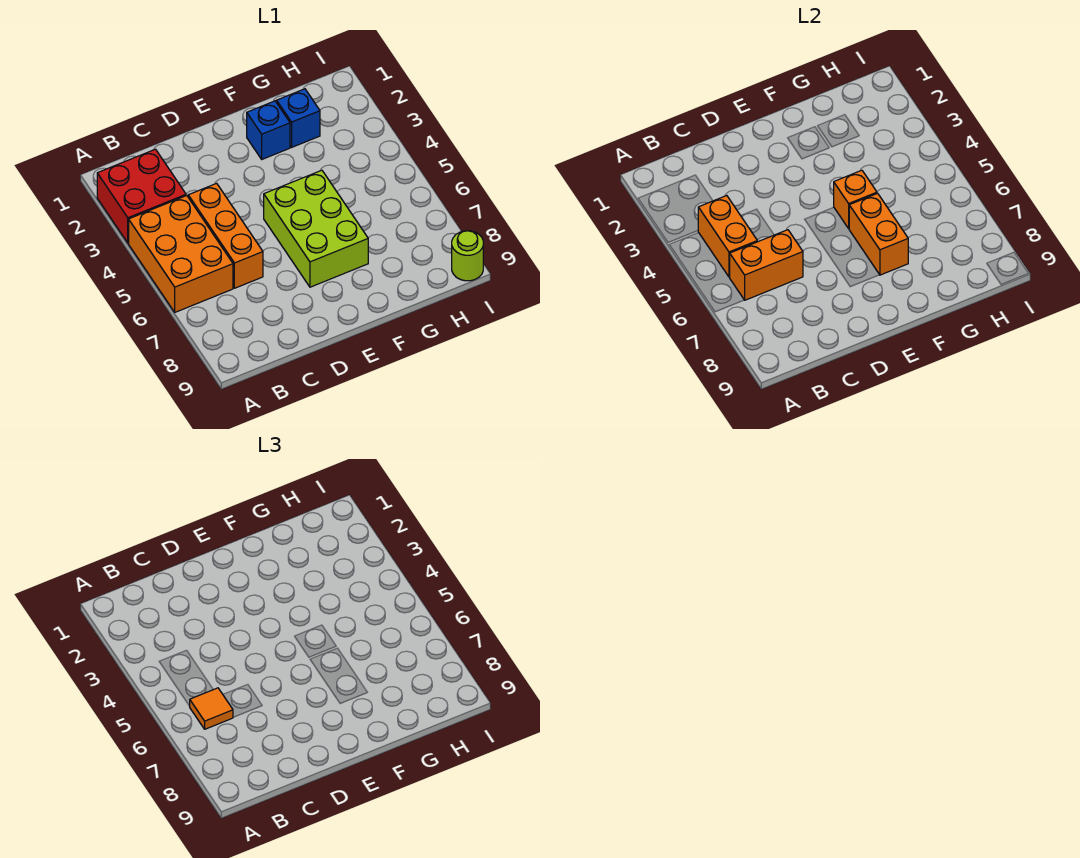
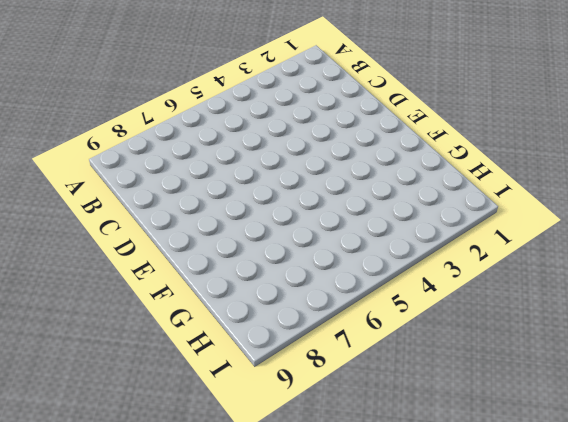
none -> red brick A2:B3 level 1
none -> orange brick A4:B6 level 1
none -> orange brick C4:C6 level 1

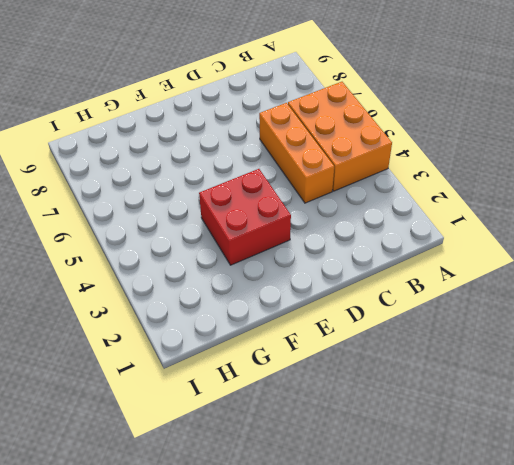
red brick E3:F4 level 1 -> red brick A2:B3 level 1
none -> lime brick E5:F7 level 1
none -> blue brick F2 level 1
none -> blue brick G2 level 1

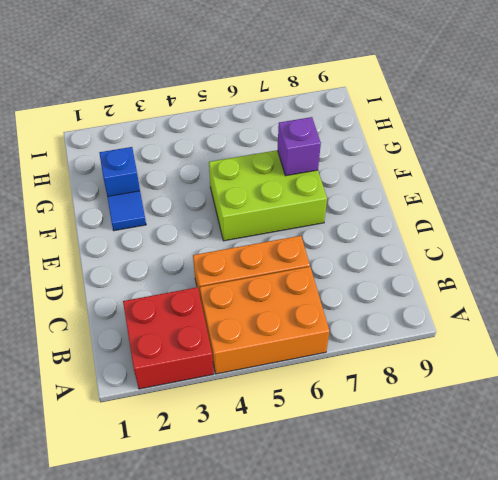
blue tile F2 level 1 -> blue brick F2 level 1
purple brick F7 level 2 -> orange brick F6:F7 level 2
none -> lime round brick I9 level 1
none -> orange brick B4:B5 level 2
none -> orange brick B6:C6 level 2

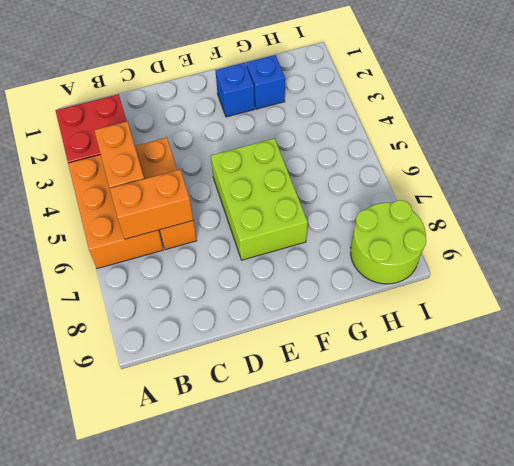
lime round brick H8:I9 level 1 -> lime round brick I9 level 1
none -> orange brick F5 level 2
none -> orange brick F6:F7 level 2
none -> orange tile B6 level 3

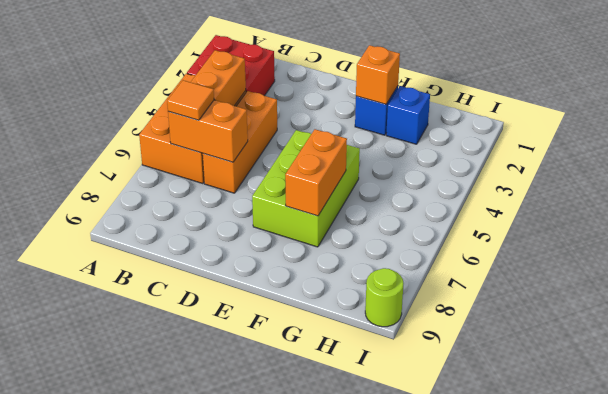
orange brick F2 level 2 -> orange brick F5 level 2

